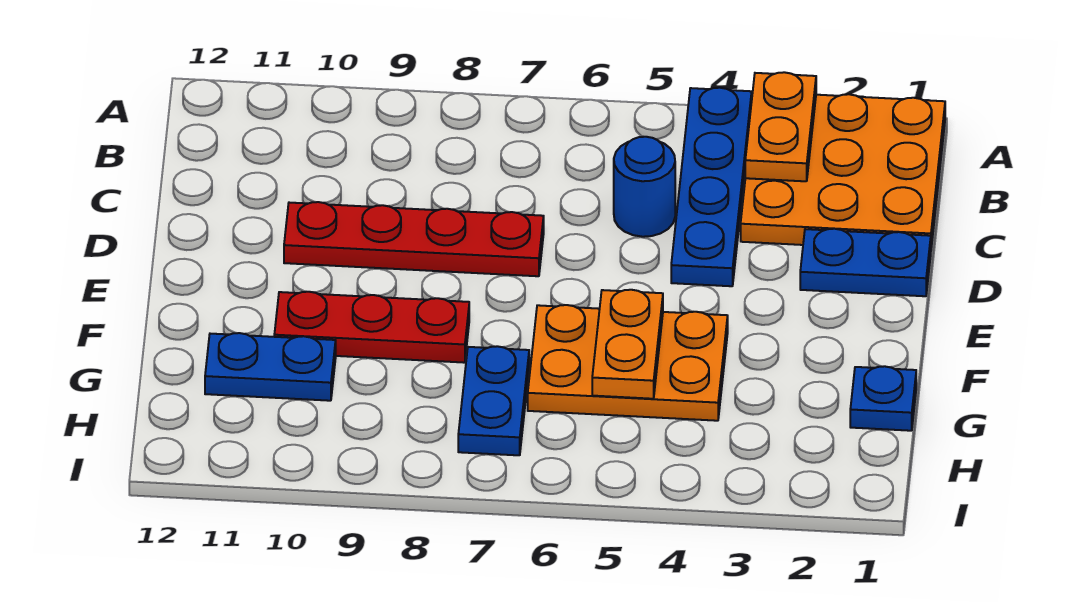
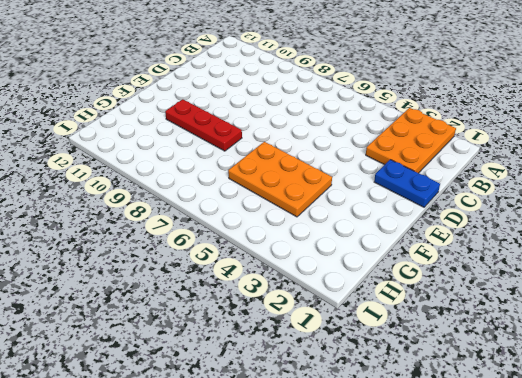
orange plate A2:C3 level 1 -> orange plate A1:C3 level 1
none -> blue plate A4:D4 level 1
none -> blue round brick C5 level 1
none -> red plate D7:D10 level 1

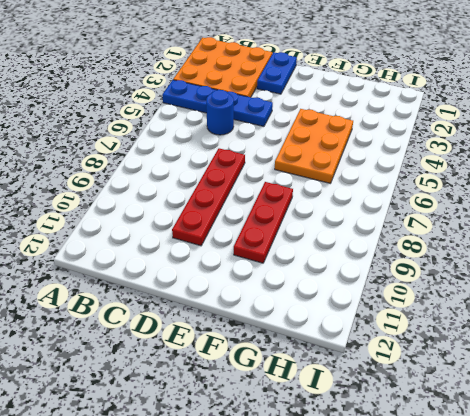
none -> blue plate G1 level 1
none -> blue plate G7:H7 level 1
none -> blue plate G10:G11 level 1

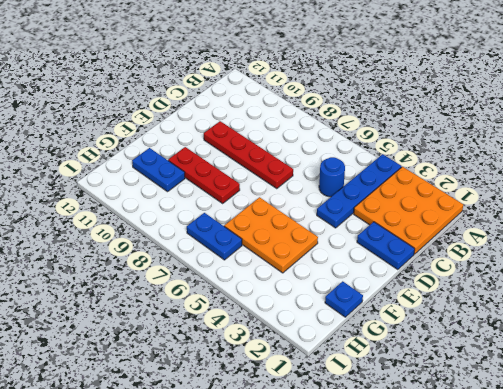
blue plate H6:H7 level 1 -> blue plate G7:H7 level 1
none -> orange plate A3:B3 level 2
none -> orange plate F5:G5 level 2

